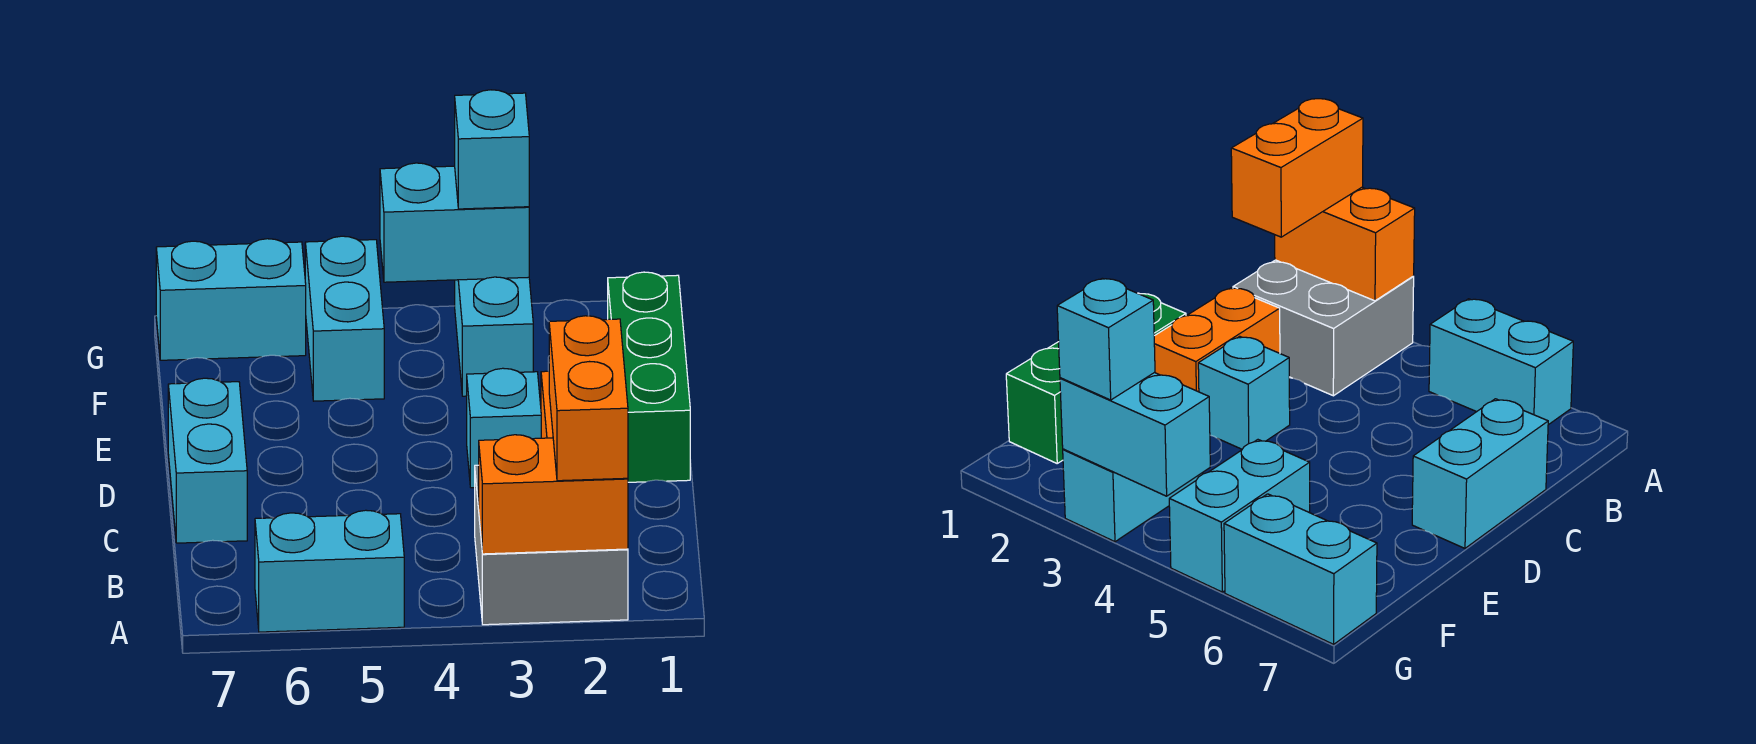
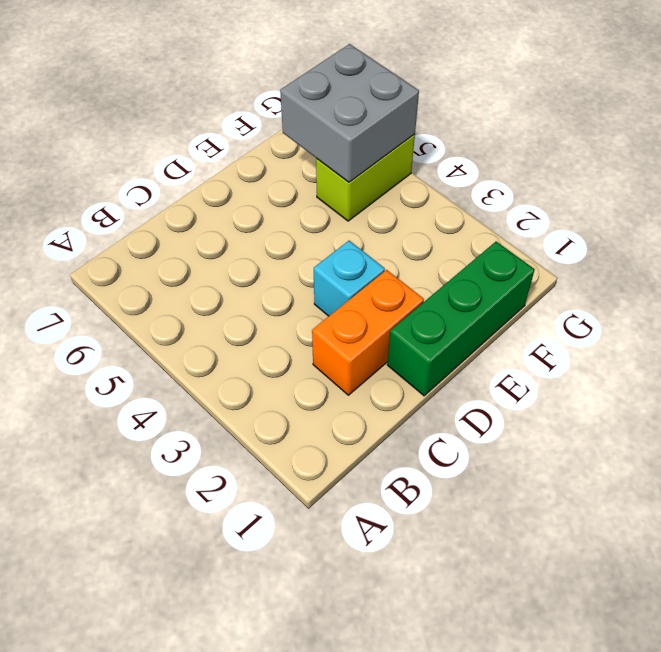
lime brick F5:G5 level 1 -> cyan brick F5:G5 level 1
grey brick F5:G6 level 2 -> grey brick A2:B3 level 1
none -> cyan brick A5:A6 level 1
none -> cyan brick C7:D7 level 1
none -> cyan brick F3:G3 level 1

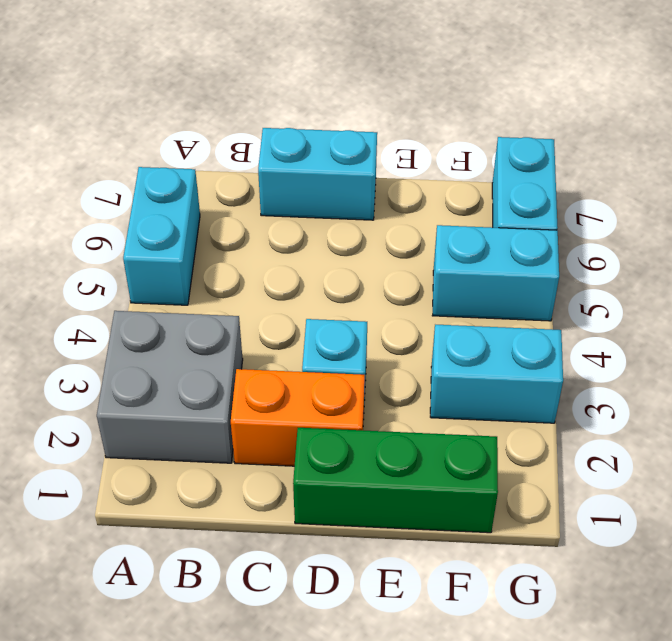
none -> orange brick A2:A3 level 2
none -> cyan brick G3:G4 level 2
none -> orange brick A2:B2 level 3

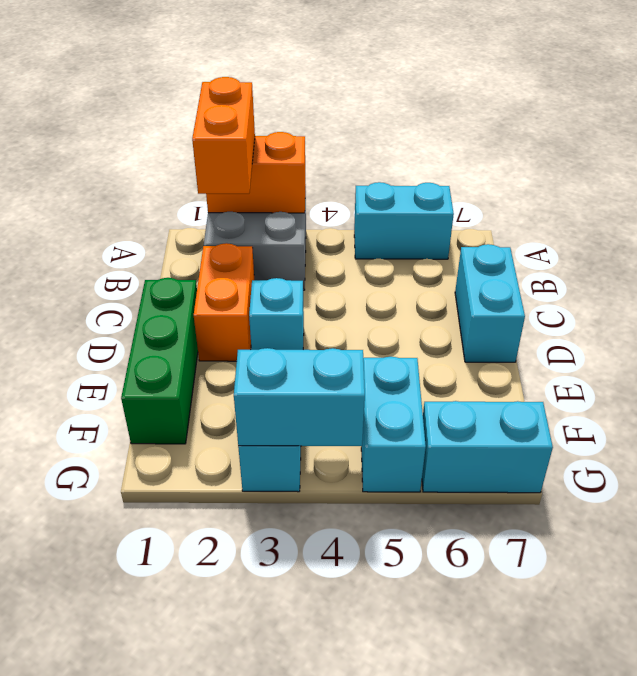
none -> cyan brick G3 level 3

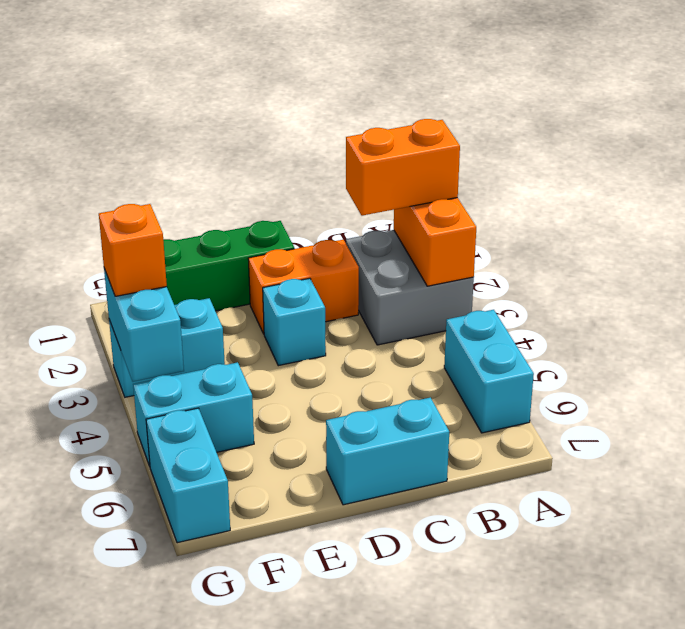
orange brick G3 level 3 -> cyan brick G3 level 3

